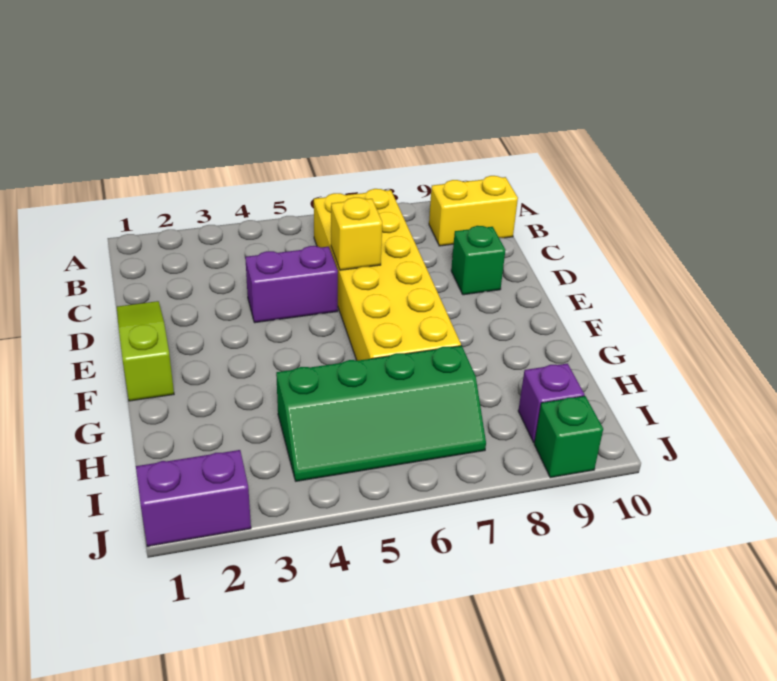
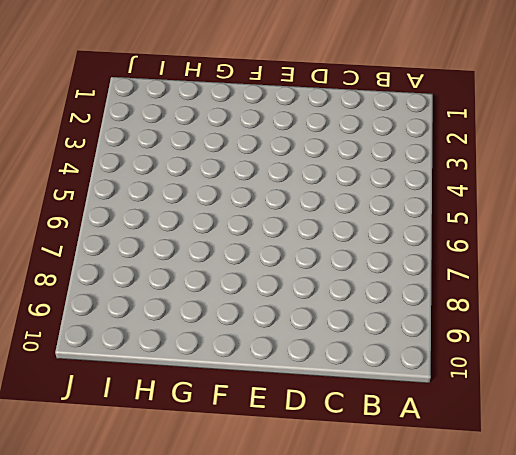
none -> yellow brick B6:G7 level 1
none -> yellow brick B9:B10 level 1

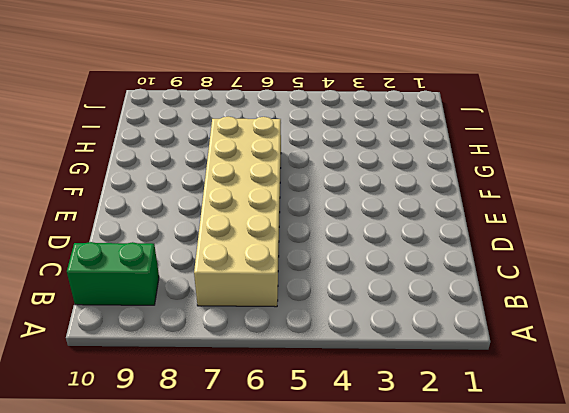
tan brick B6:G7 level 1 -> yellow brick B6:G7 level 1
green brick B9:B10 level 1 -> yellow brick B9:B10 level 1
none -> lime slope D1:F1 level 1 top F
none -> purple brick D4:D5 level 1

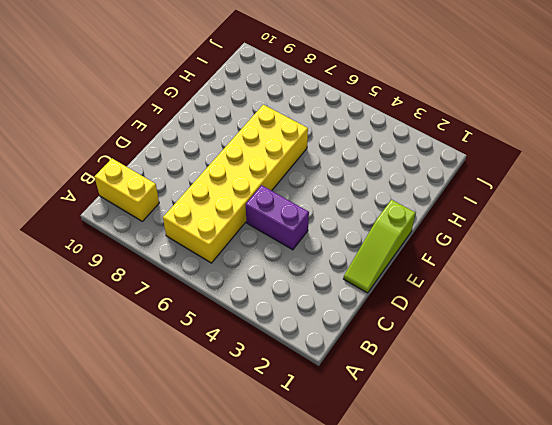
none -> green brick D9 level 1
none -> green slope H4:I7 level 1 top H

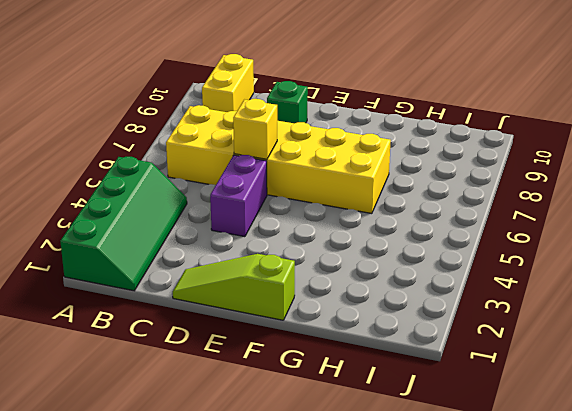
green slope A1:B4 level 1 top A -> green slope H4:I7 level 1 top H
none -> purple brick I9 level 1
none -> purple brick J1:J2 level 1

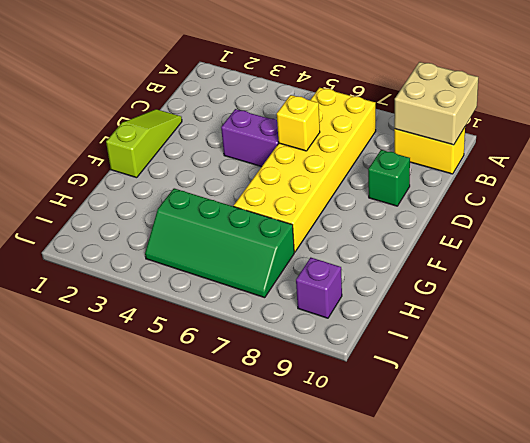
tan brick A9:B10 level 2 -> none
none -> purple brick J1:J2 level 1
none -> green brick J9 level 1

